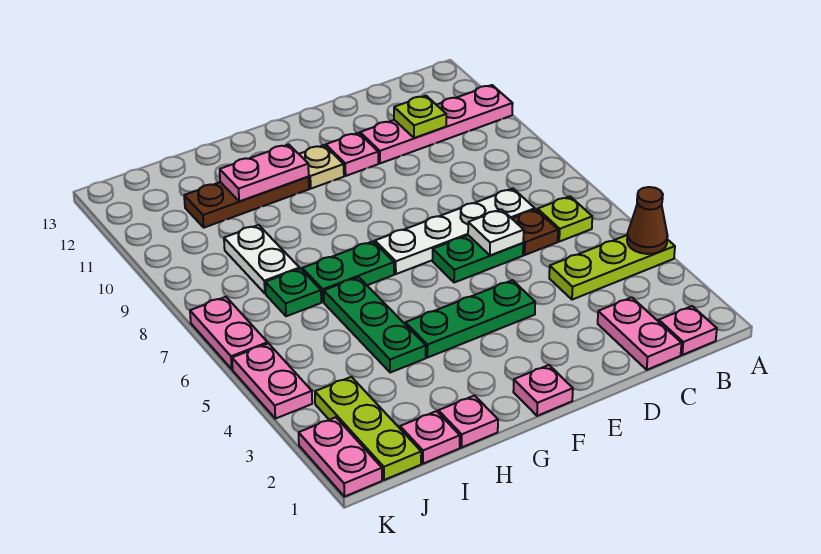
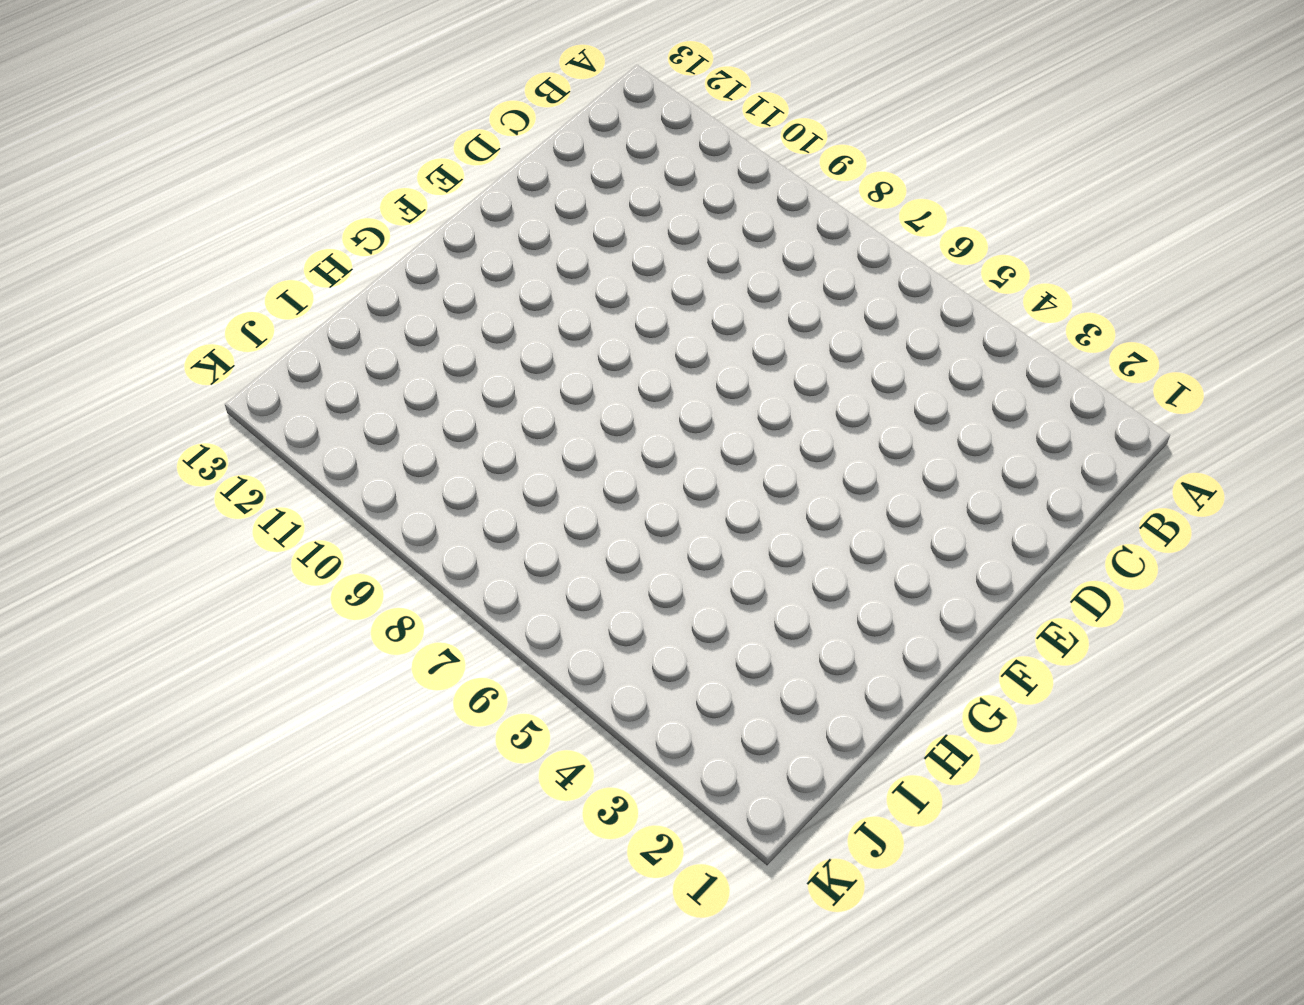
none -> lime plate A4:C4 level 1
none -> pink plate A11:D11 level 1
none -> pink plate B1 level 1

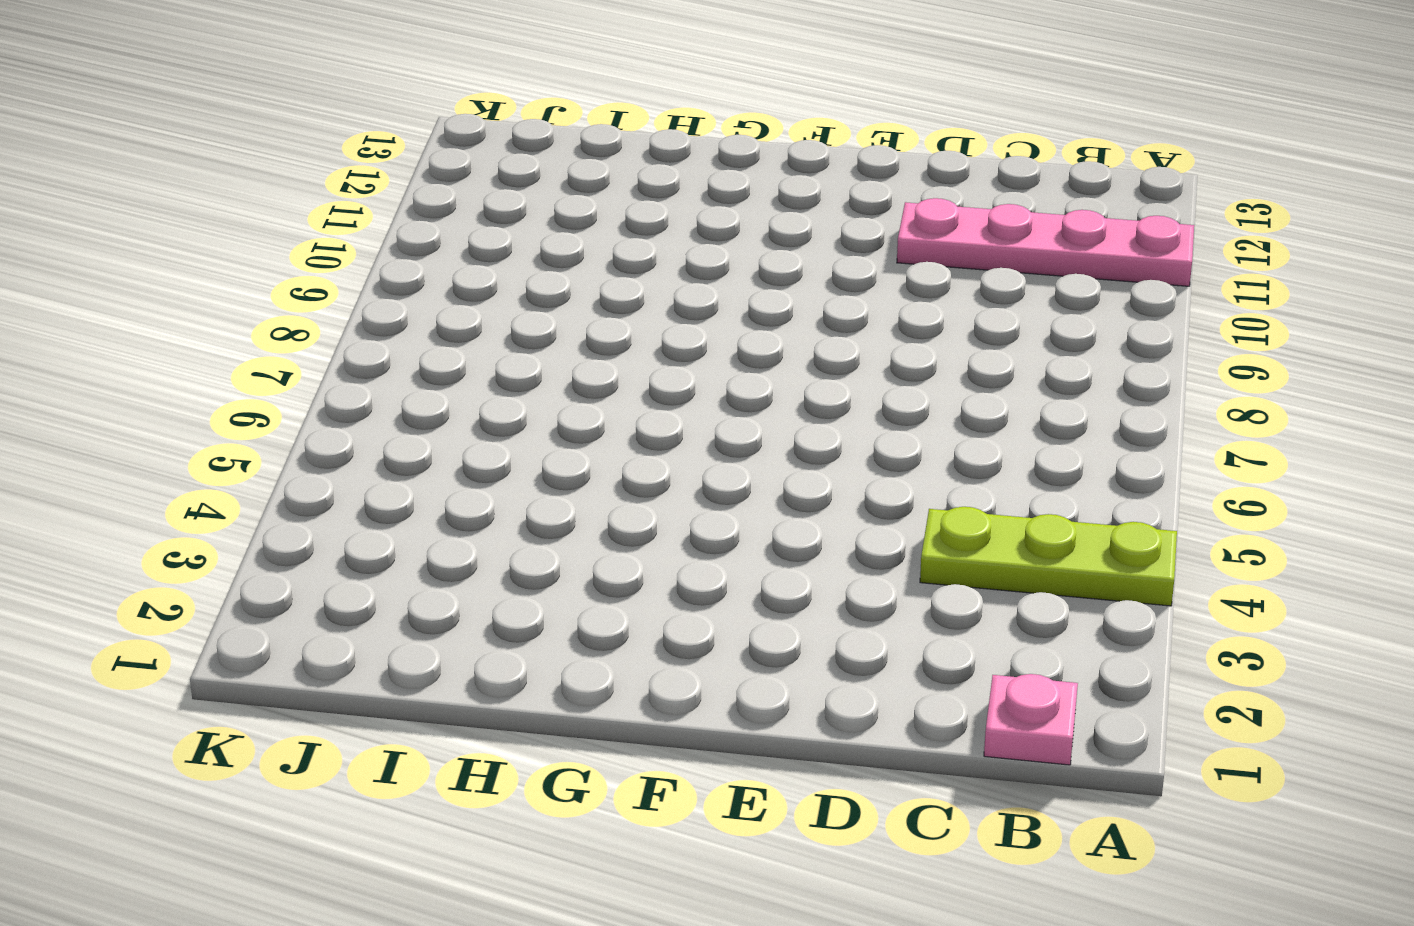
none -> lime plate B6 level 1
none -> pink plate C1:C2 level 1
none -> brown plate C6 level 1

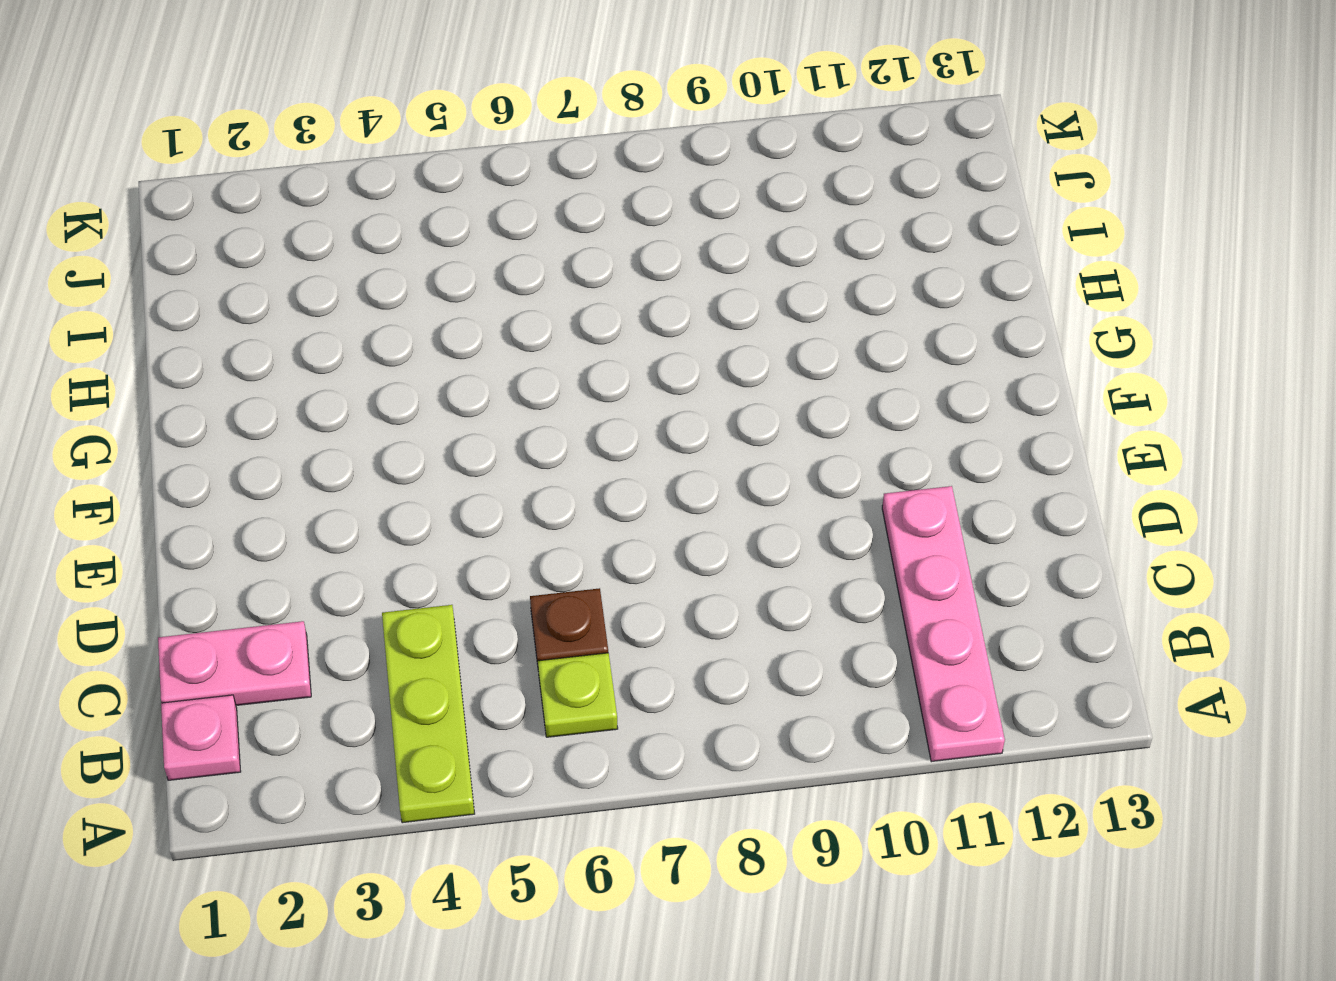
none -> white plate C7:F7 level 1
none -> green plate D6:E6 level 1
none -> green plate E4:G4 level 1

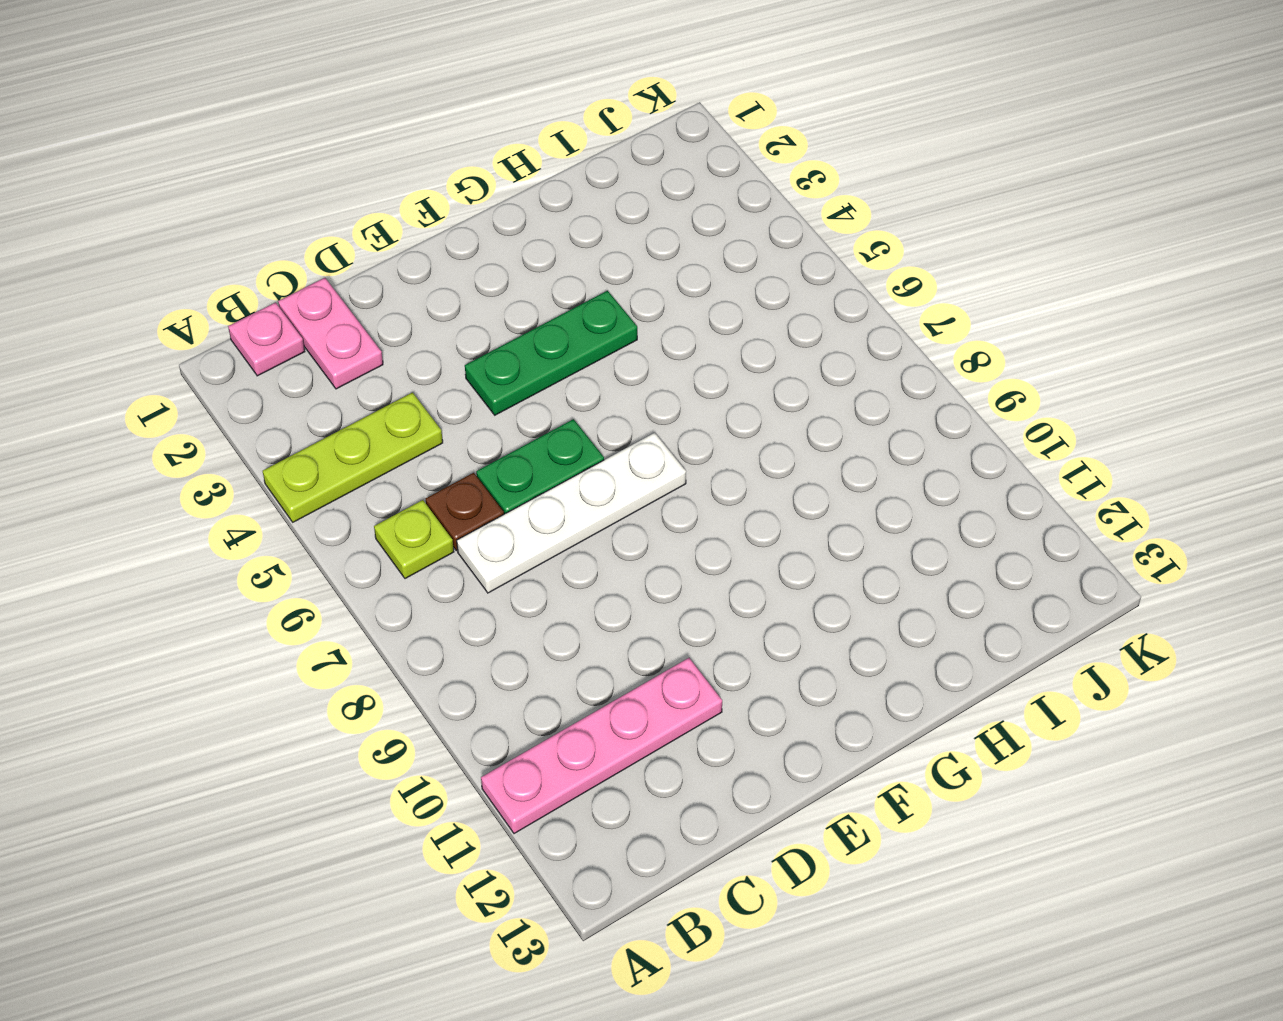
none -> pink plate E11 level 1
none -> pink plate F1 level 1
none -> tan plate F11 level 1

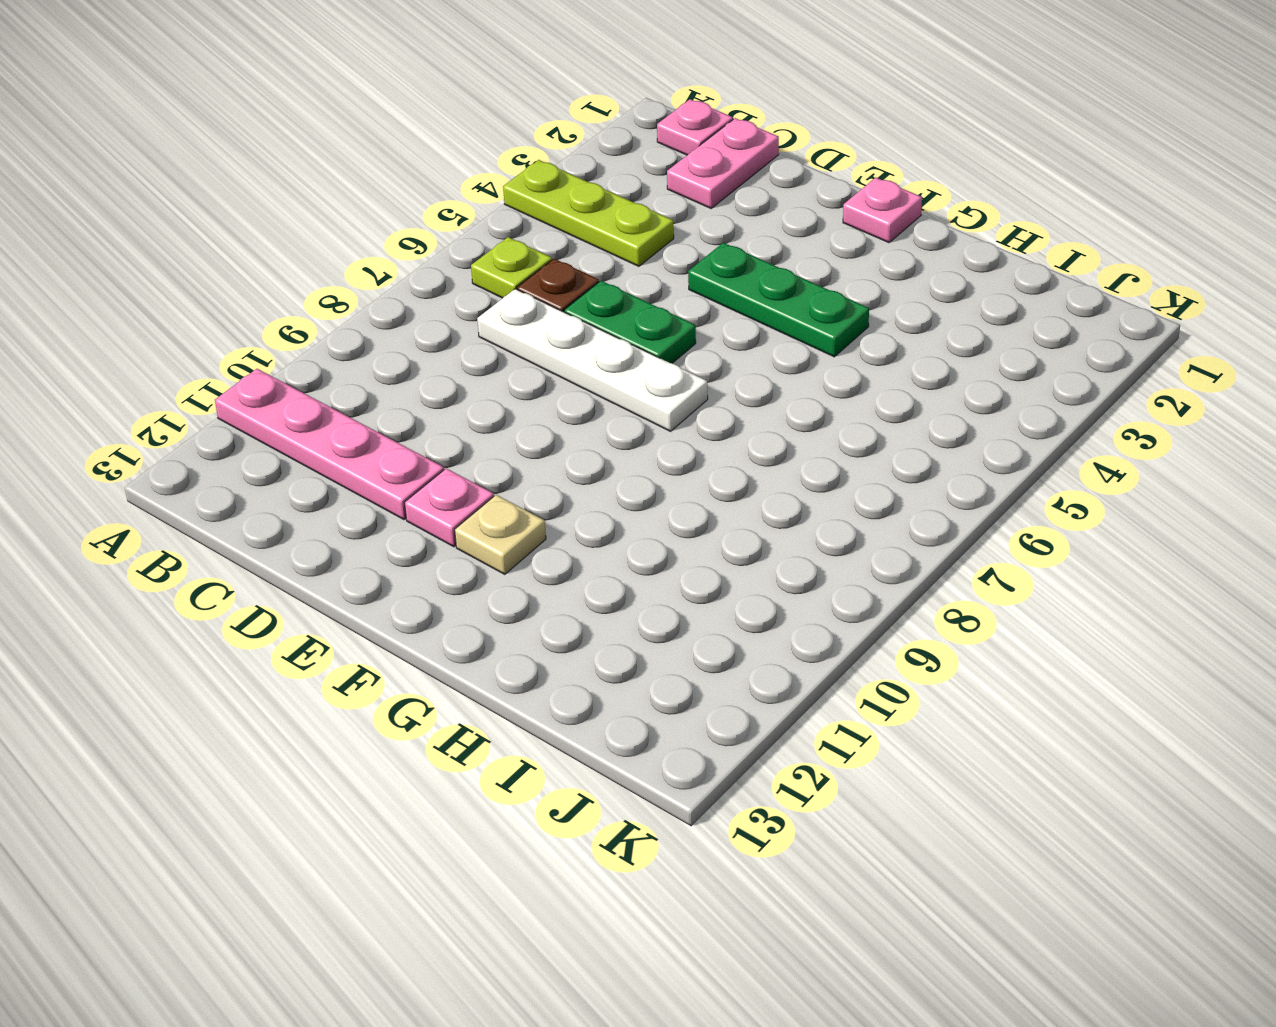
none -> green plate G7:H7 level 1
none -> brown plate G11:I11 level 1
none -> pink plate H1 level 1

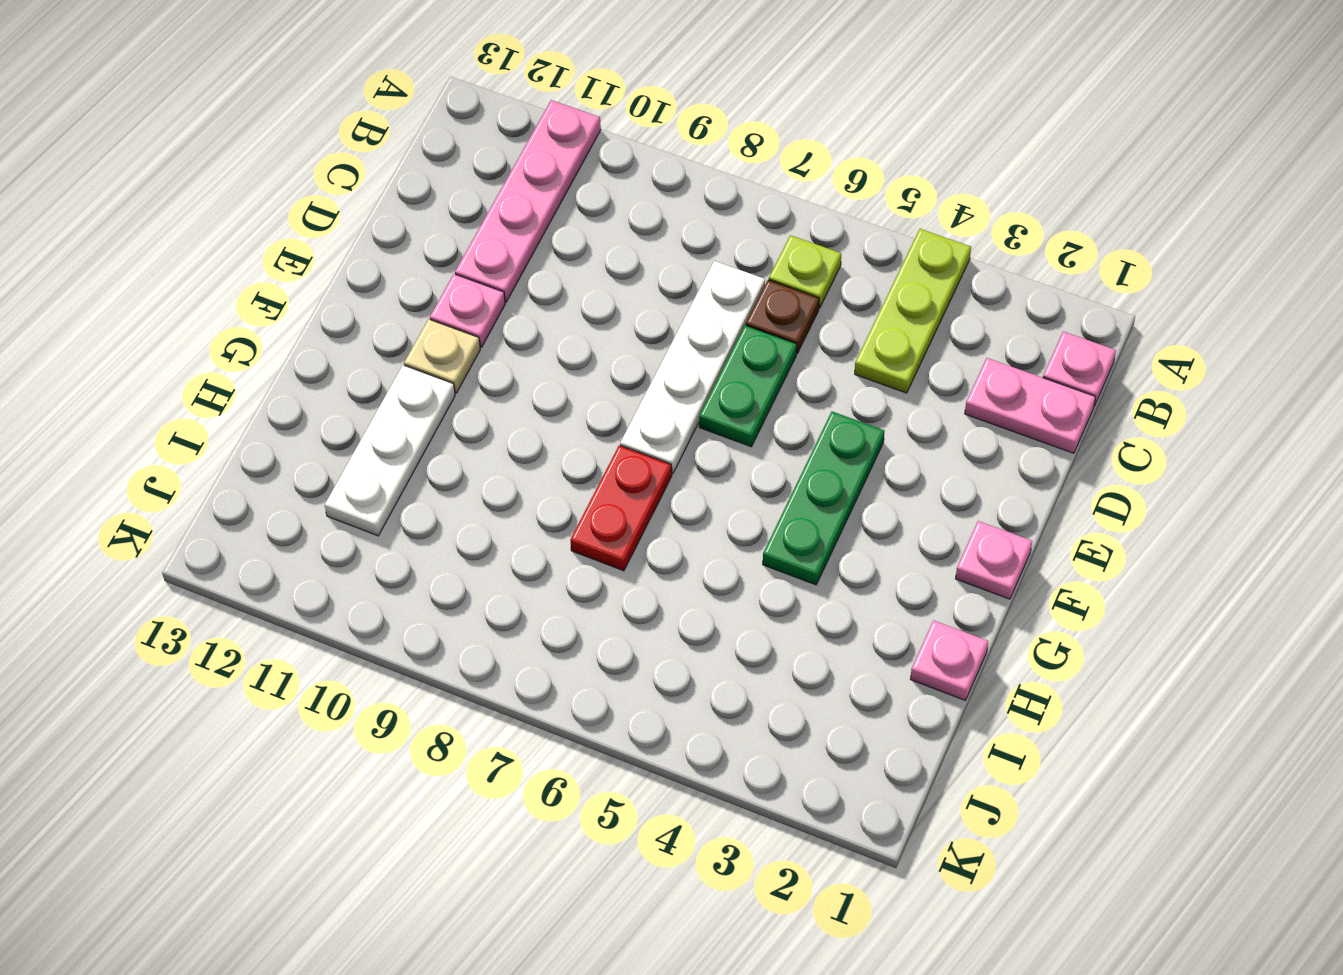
red plate G7:H7 level 1 -> green plate G7:H7 level 1
white plate G11:I11 level 1 -> brown plate G11:I11 level 1
none -> green plate H4:H6 level 1
none -> pink plate I1 level 1
none -> green plate I7 level 1

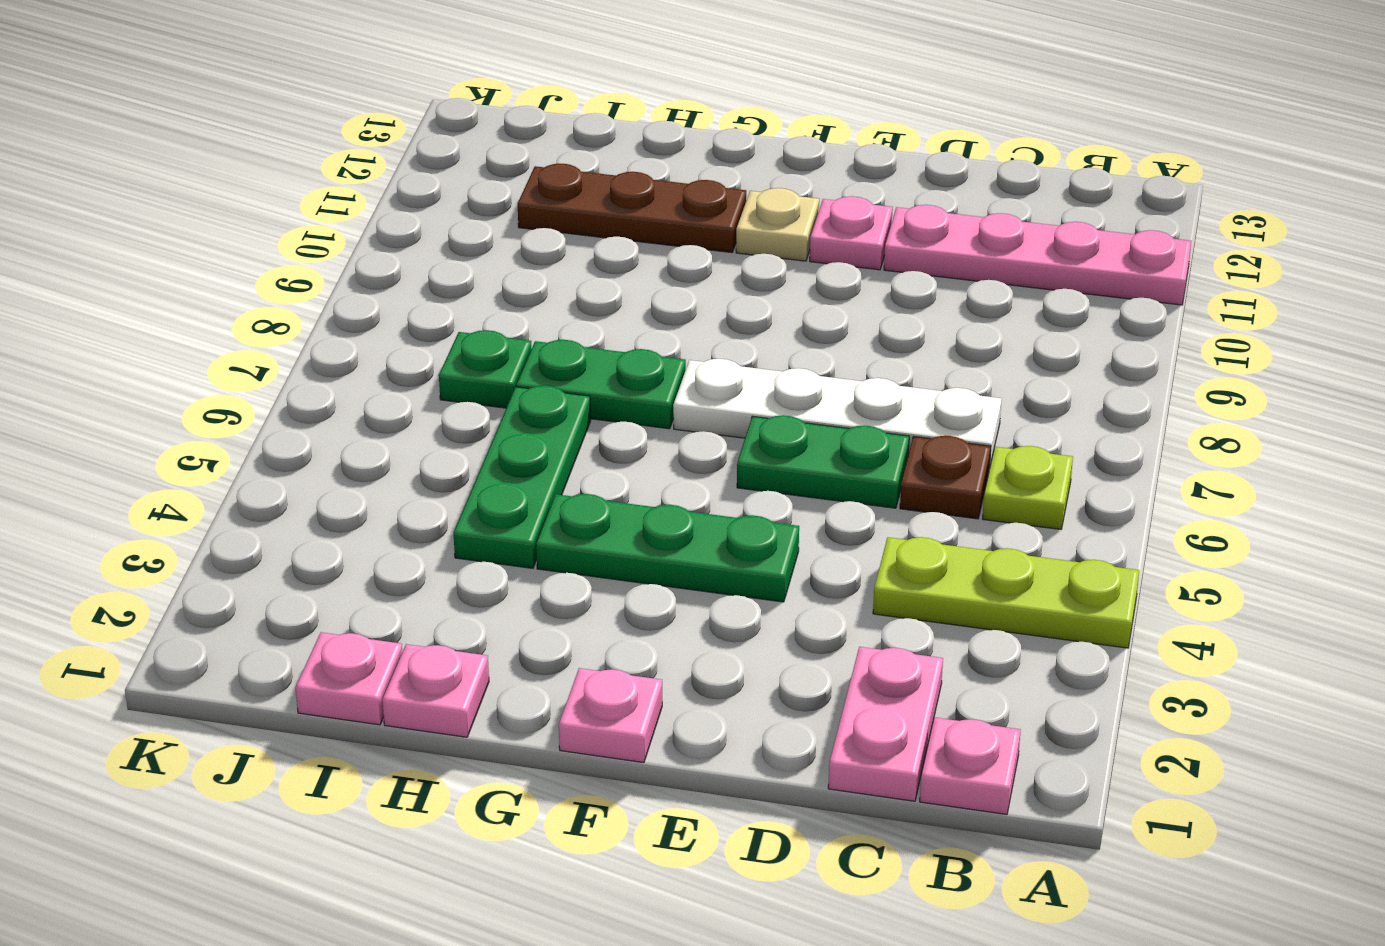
none -> white plate I8:I9 level 1
none -> lime plate J1:J3 level 1
none -> pink plate K1:K2 level 1

